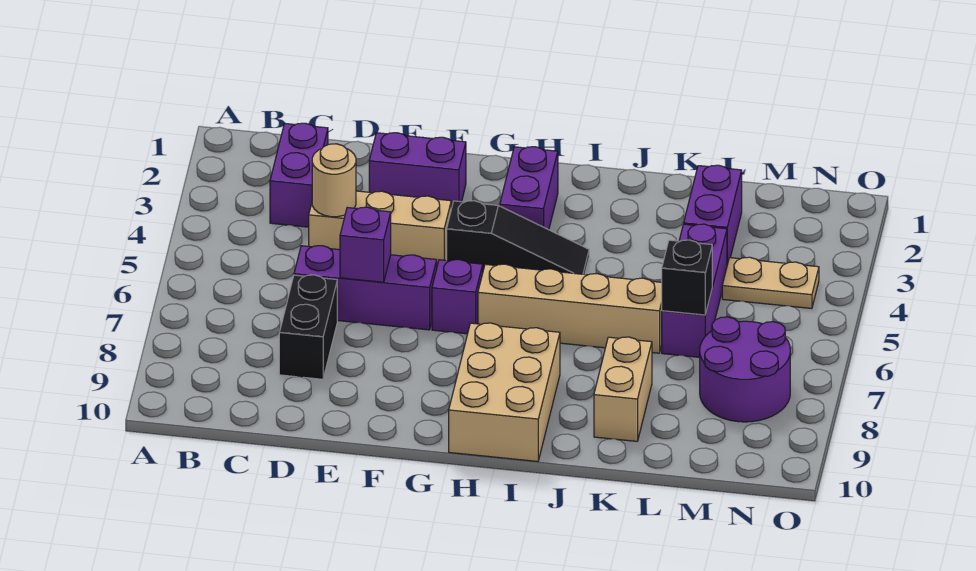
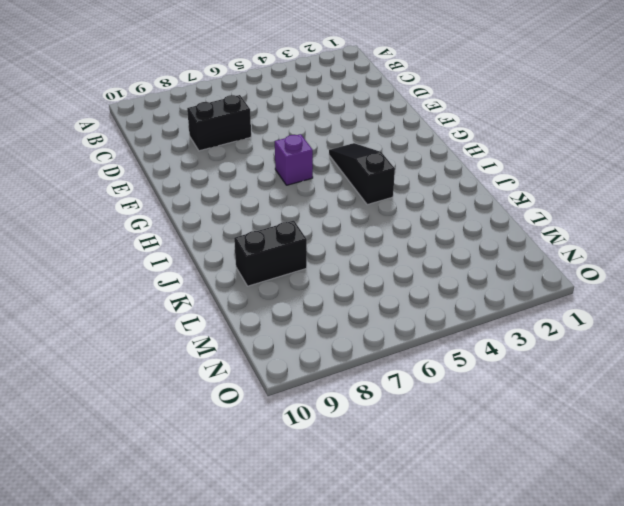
black slope G4:I4 level 1 top I -> black slope G4:I4 level 1 top G
black brick K8:K9 level 1 -> tan brick K8:K9 level 1
none -> purple brick C2:C3 level 1
none -> tan brick D4:F4 level 1
none -> purple brick D6:F6 level 1

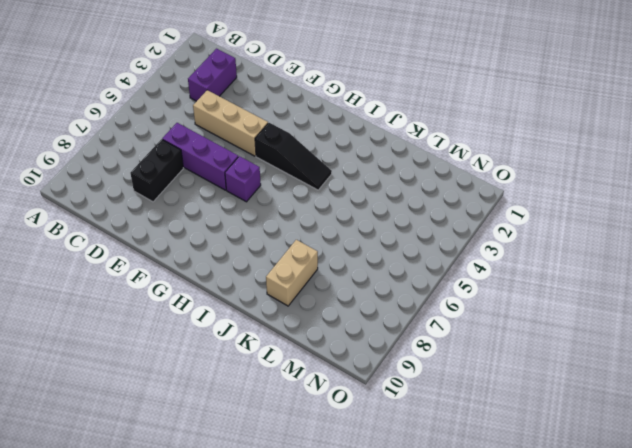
none -> purple brick E2:F2 level 1
none -> purple brick H2:H3 level 1
none -> tan brick H6:K6 level 1

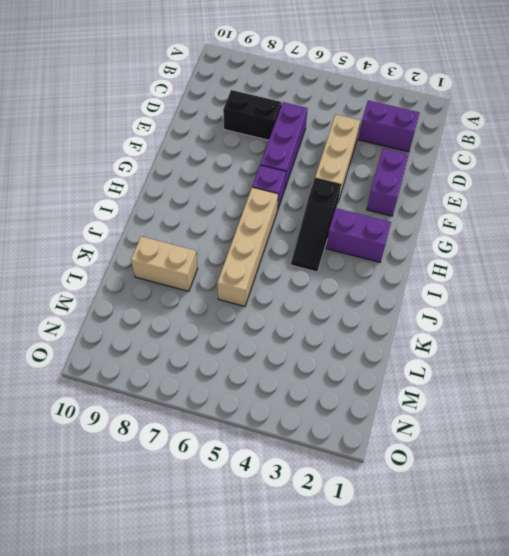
none -> tan brick H8:I10 level 1
none -> purple brick L2:L3 level 1
none -> purple brick L4:L6 level 1

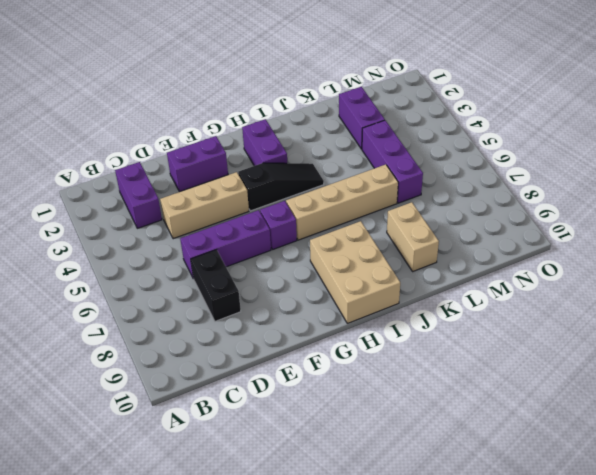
none -> tan plate M4:N4 level 1
none -> purple round brick M7:N8 level 1
none -> tan round brick D4 level 2

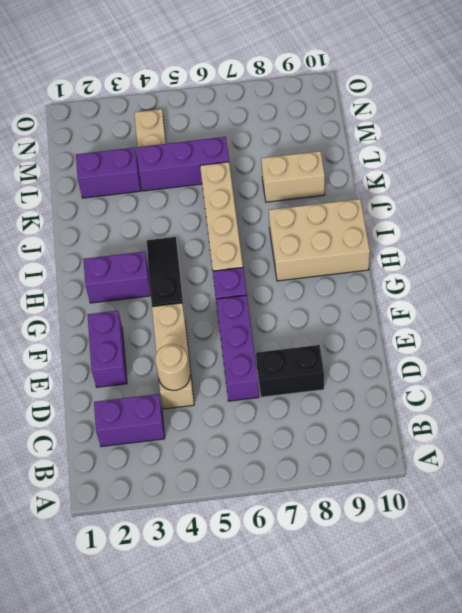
none -> purple round brick M7:N8 level 1
none -> purple brick E6 level 2
none -> black brick L6 level 2

